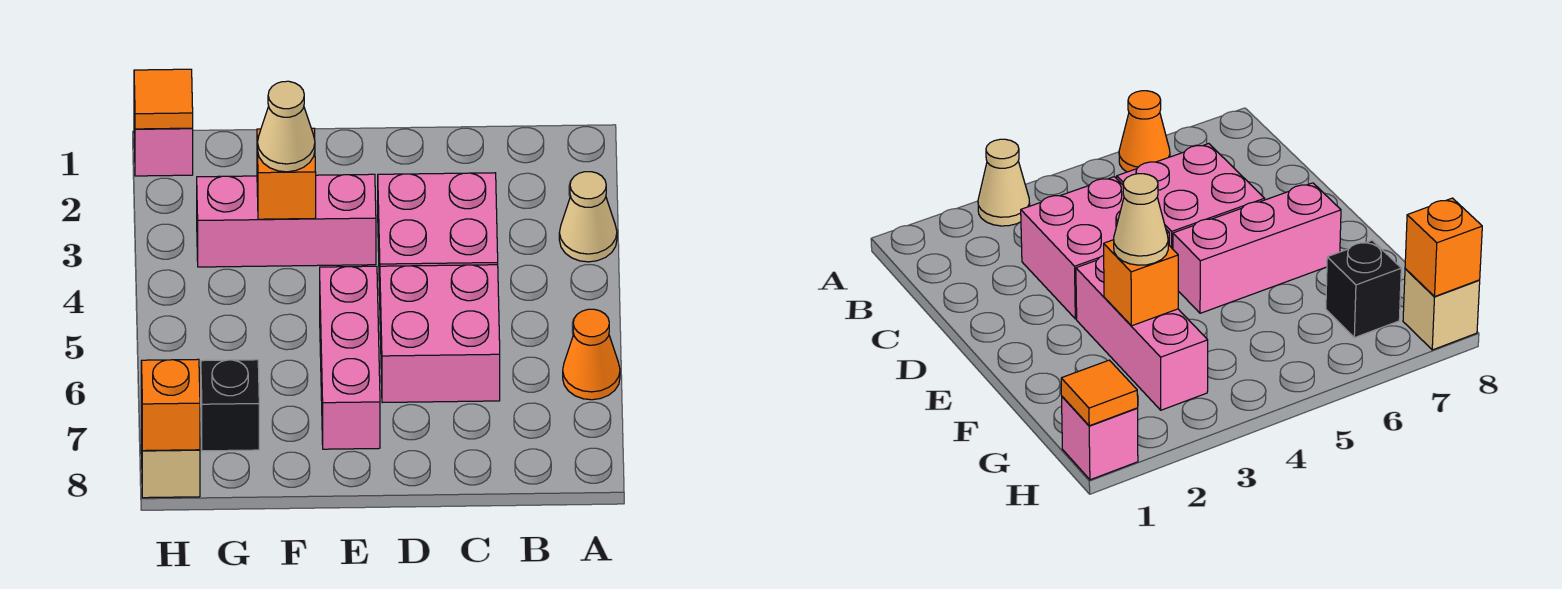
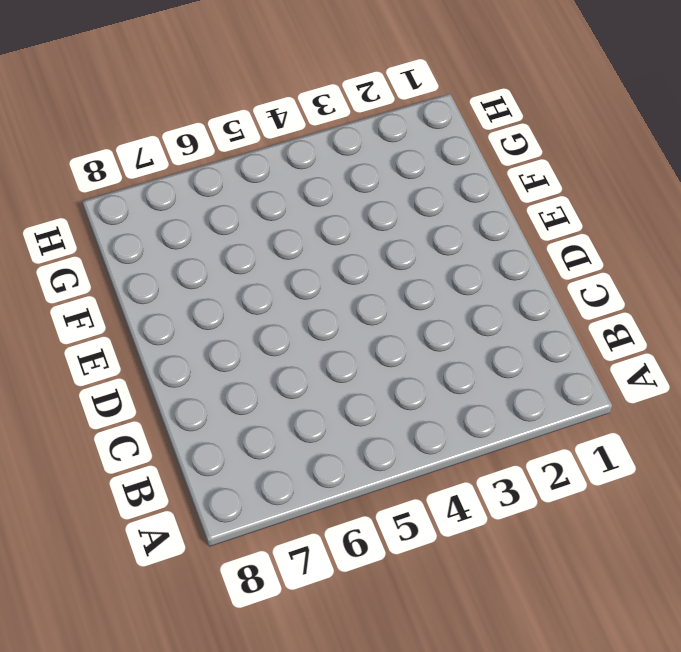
none -> tan cone A3 level 1
none -> orange cone A6 level 1
none -> pink brick C3:D4 level 1

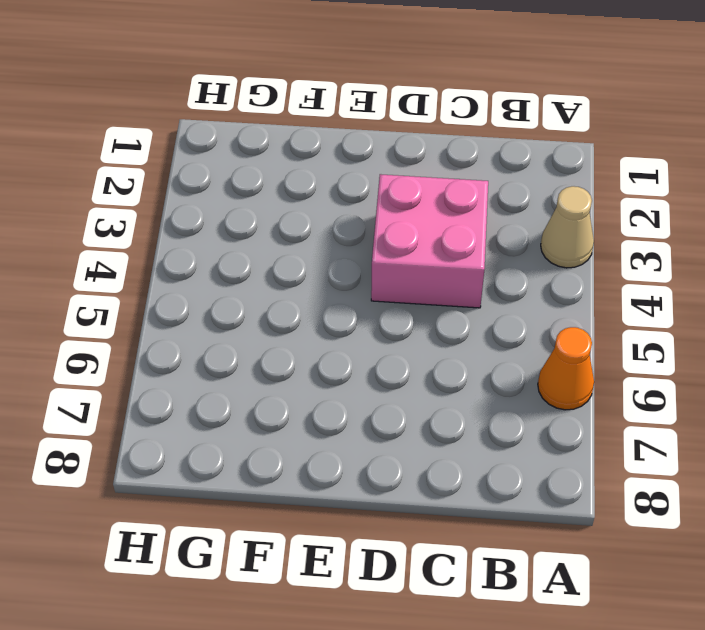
none -> pink brick C5:D6 level 1
none -> pink brick E3:G3 level 1
none -> pink brick E5:E7 level 1

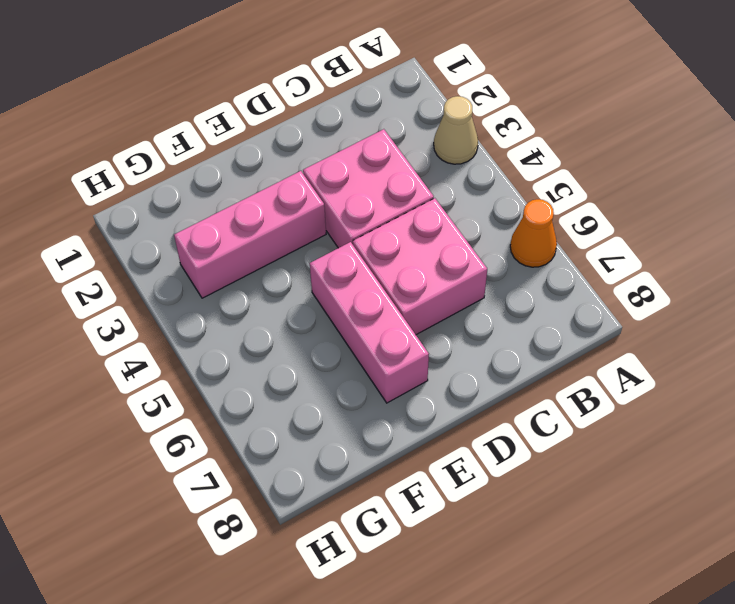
none -> black brick G7 level 1
none -> pink brick H1 level 1
none -> tan brick H8 level 1

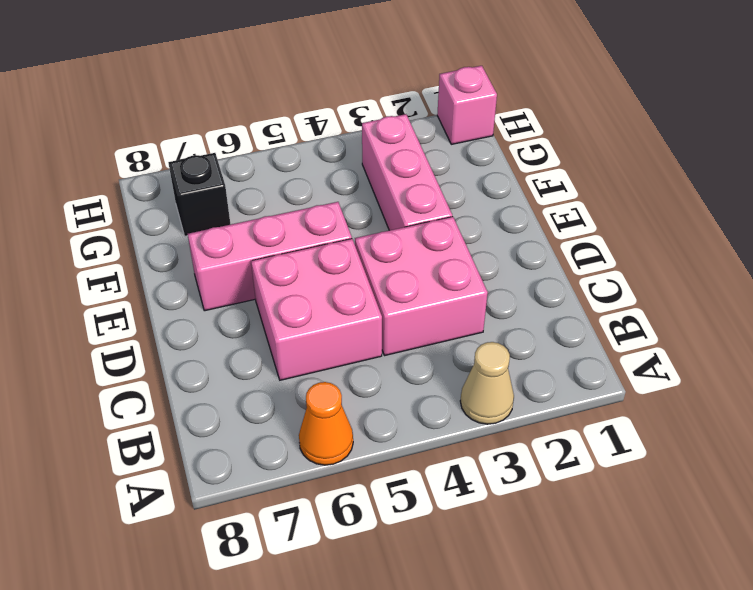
none -> tan brick H8 level 1
none -> orange brick F3 level 2
none -> orange tile H1 level 2

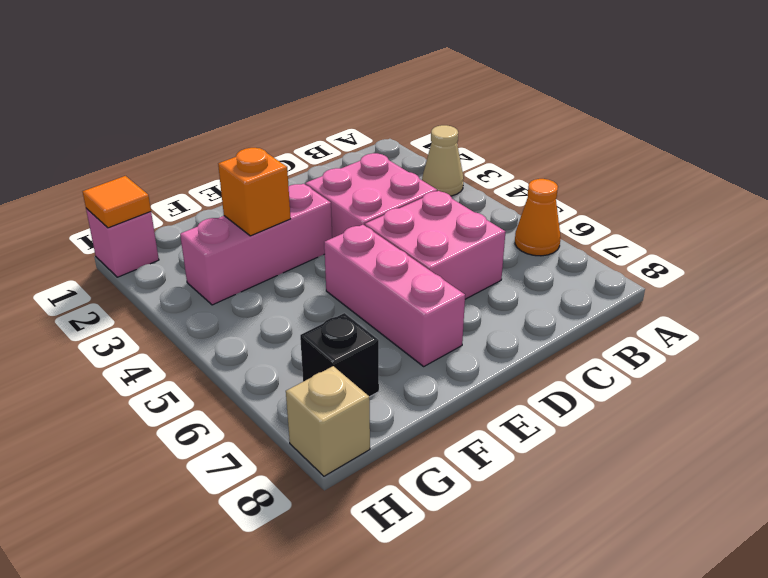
none -> orange brick H8 level 2
none -> tan cone F3 level 3

